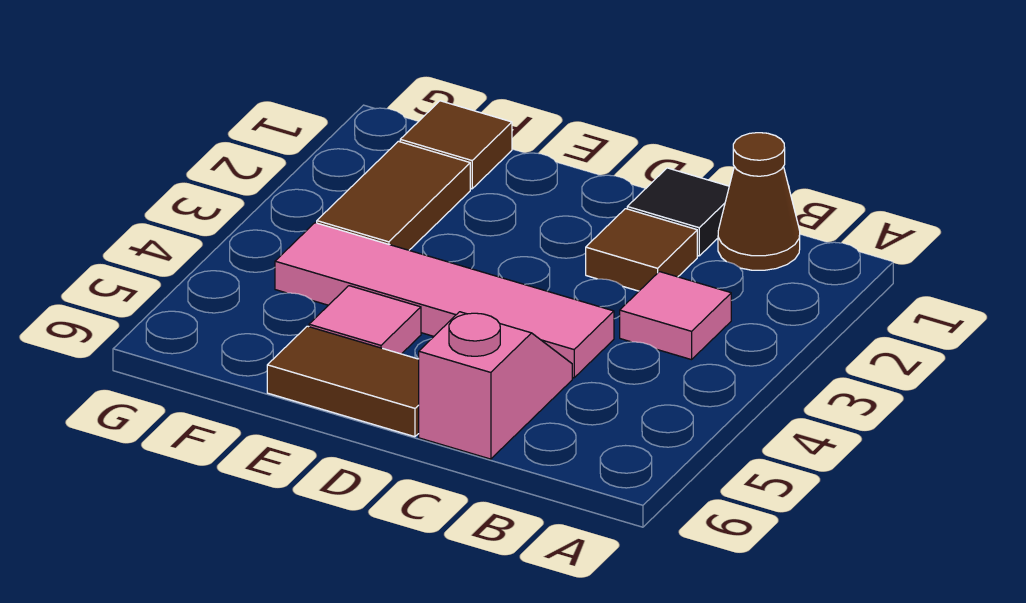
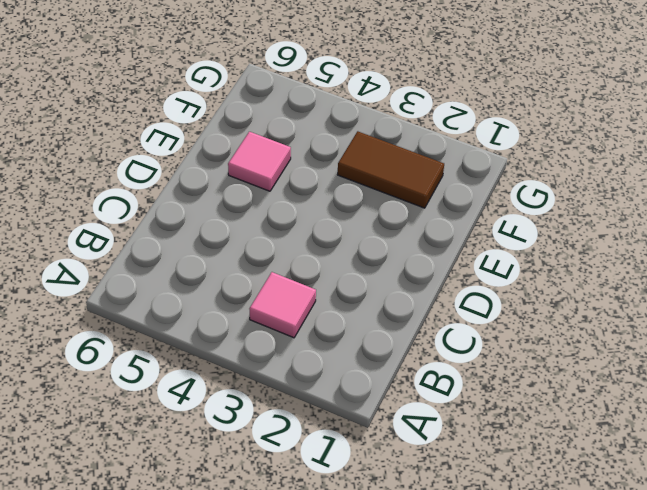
none -> brown cone B1 level 1
none -> black tile C1 level 1

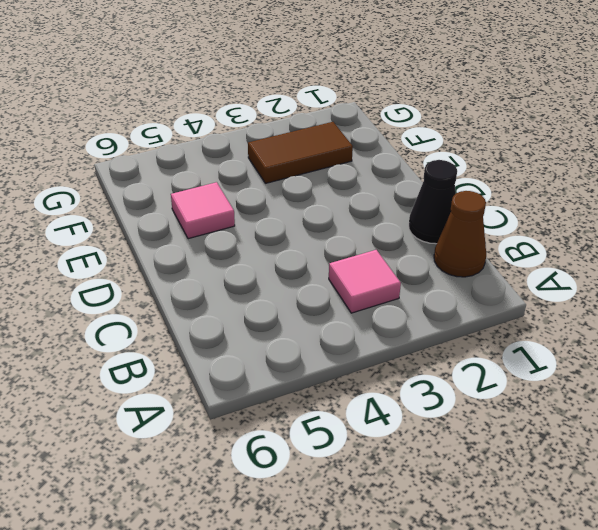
black cone C1 level 1 -> black tile C1 level 1
none -> brown tile C2 level 1
none -> pink tile C4:F4 level 1

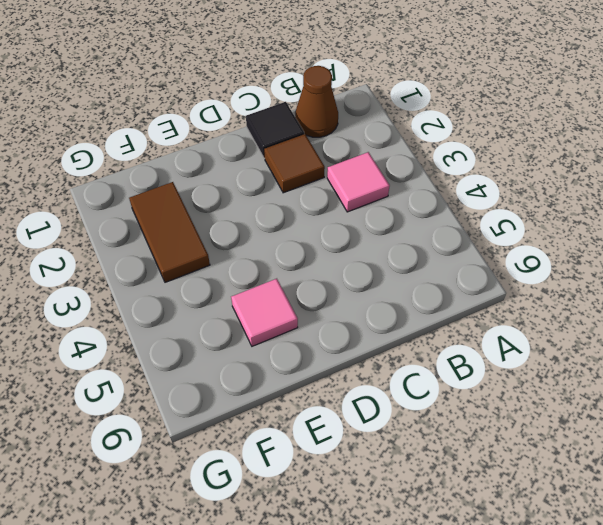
none -> pink tile C4:F4 level 1
none -> pink slope C5:C6 level 1 top 6

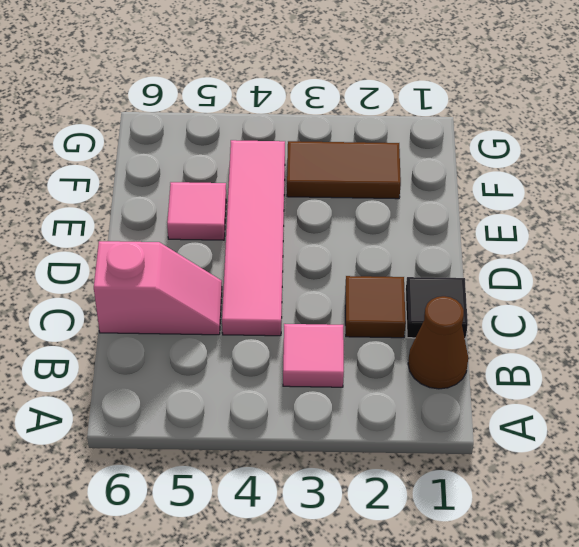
none -> brown tile D6:E6 level 1
none -> brown tile F1 level 1

